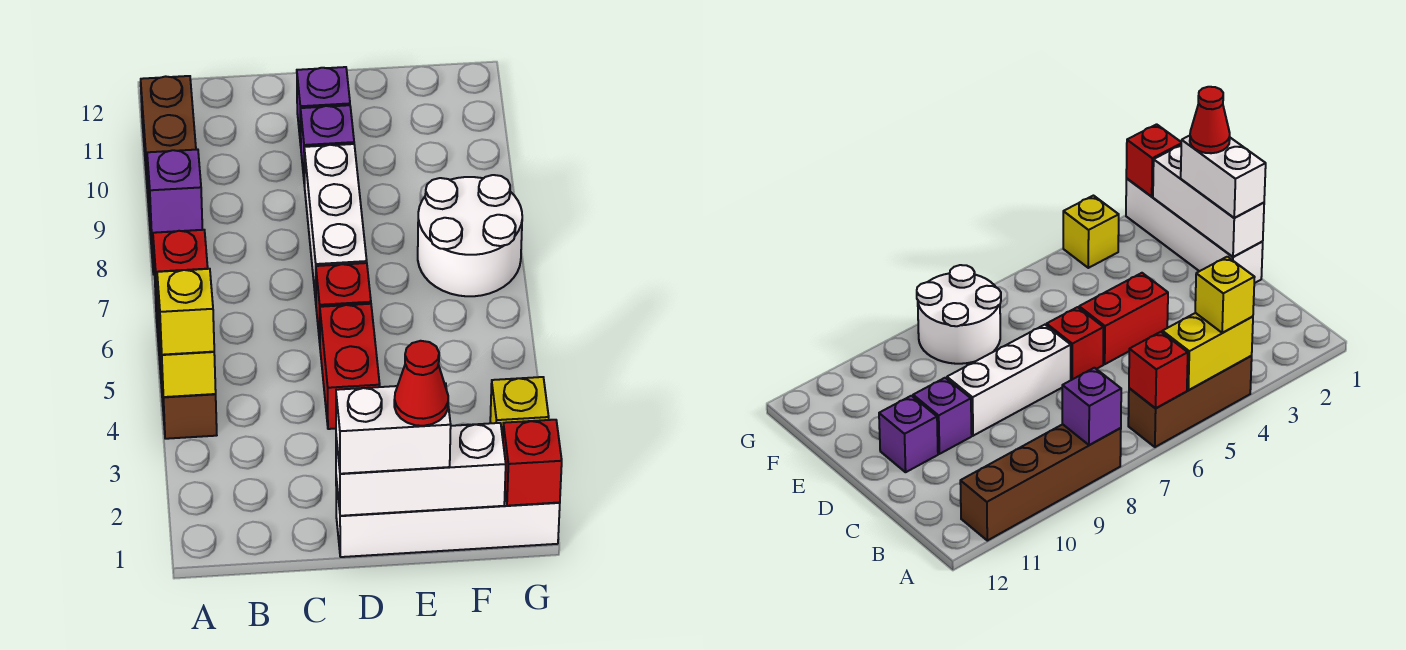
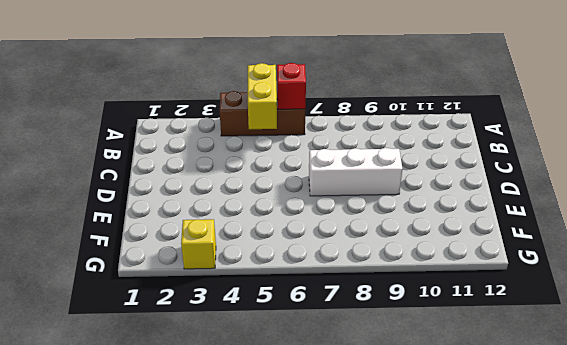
yellow brick A5:B5 level 2 -> yellow brick A4:A5 level 2
none -> brown brick A8:A11 level 1
none -> white brick D1:G1 level 1
none -> red brick D4:D5 level 1

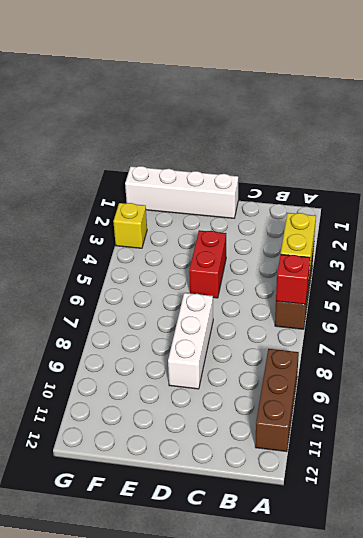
brown brick A9:A11 level 1 -> brown brick A8:A11 level 1
none -> red brick D6 level 1
none -> purple brick D10 level 1
none -> purple brick D11 level 1

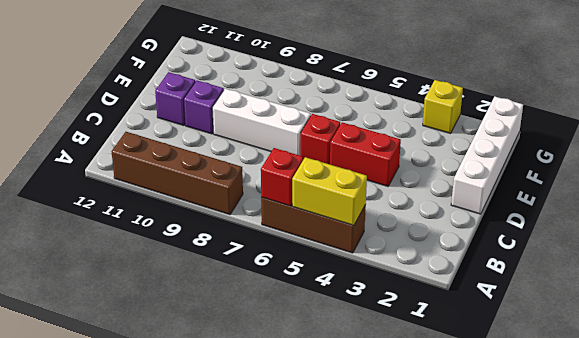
none -> white round brick F7:G8 level 1
none -> purple brick A8 level 2
none -> white brick D1:F1 level 2

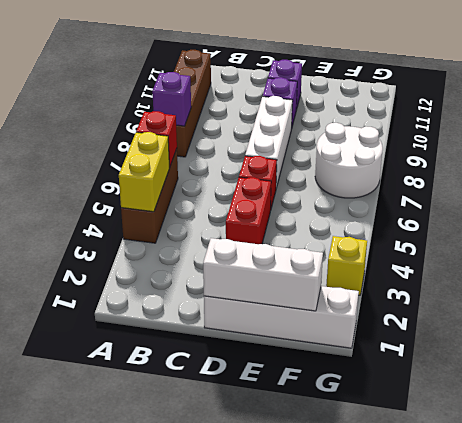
none -> red brick G1 level 2
none -> yellow brick A4 level 3
none -> white brick D1:E1 level 3

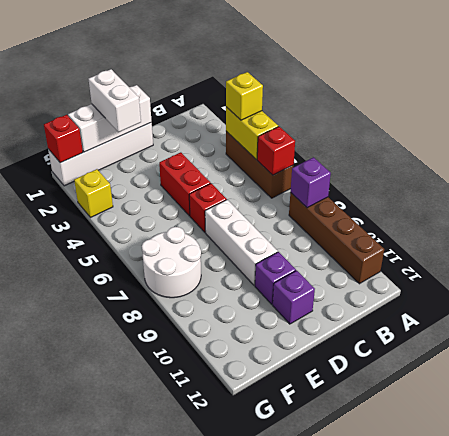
white brick E1:E2 level 3 -> white brick D1:E1 level 3
none -> red cone E1 level 4

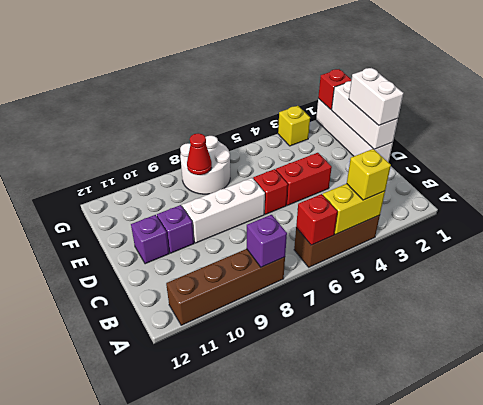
red cone F8 level 2 -> red cone E1 level 4

